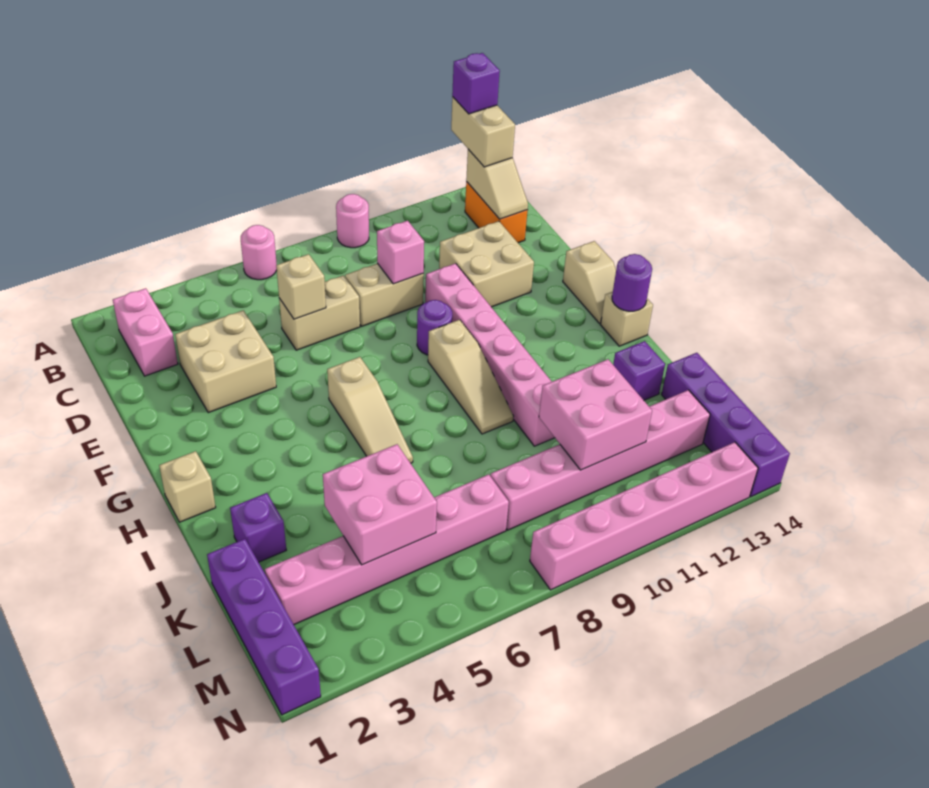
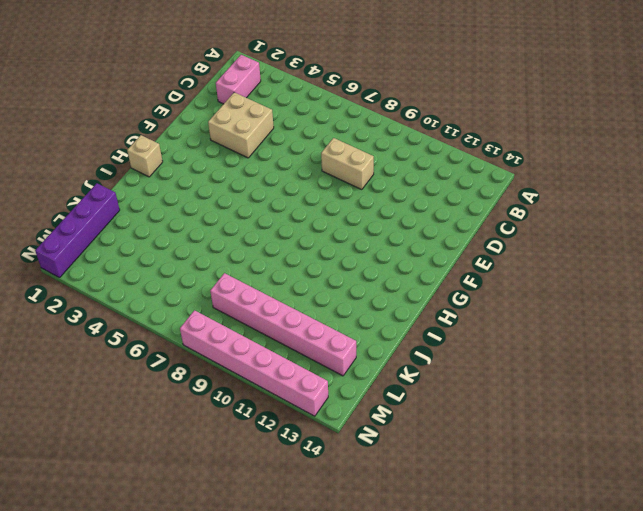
none -> pink round brick A6 level 1
none -> pink round brick A9 level 1
none -> orange brick B13:C13 level 1
none -> tan brick D6:D7 level 1

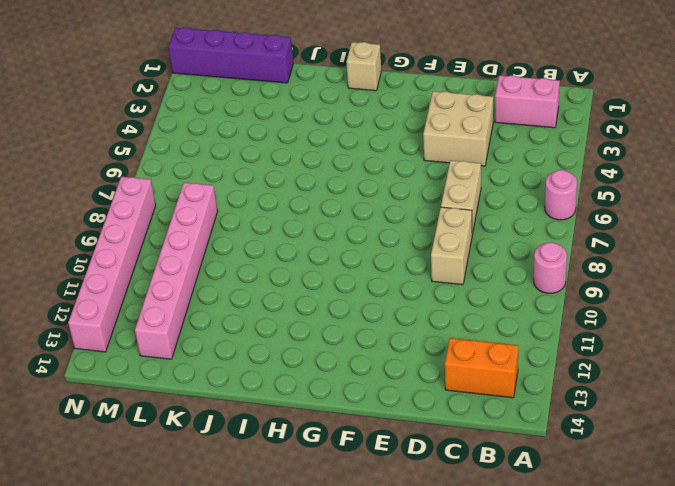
none -> tan brick D11:E12 level 1
none -> pink brick E10:J10 level 1
none -> purple round brick F9 level 1
none -> tan slope F14:G14 level 1 top F

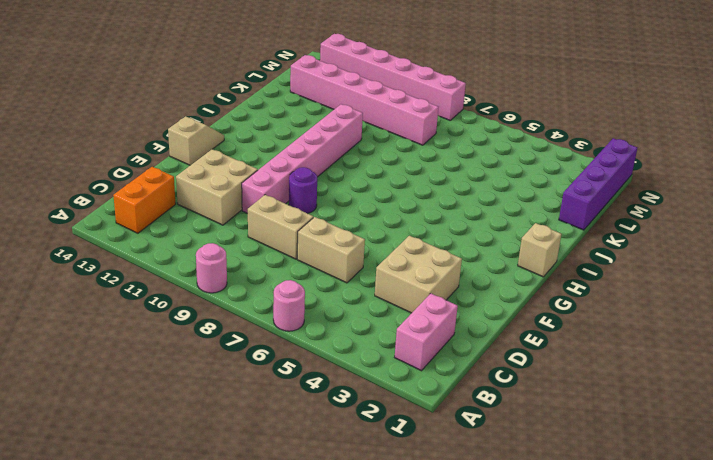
none -> tan slope G6:I6 level 1 top G
none -> tan slope G9:I9 level 1 top G
none -> tan brick H14 level 1
none -> purple brick J2 level 1

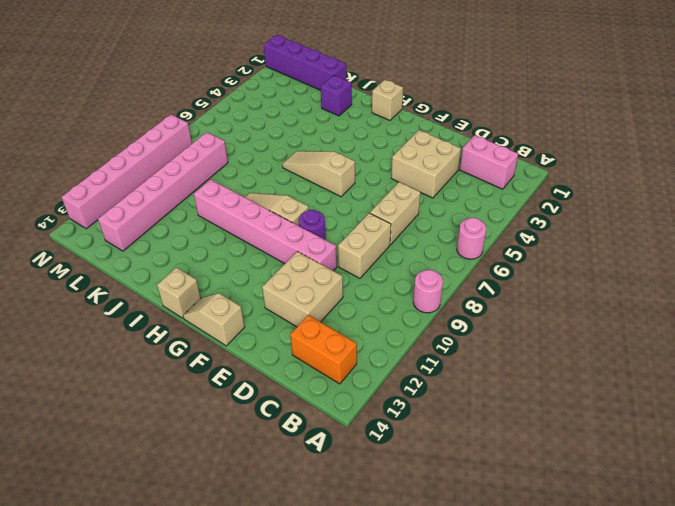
none -> purple brick J13 level 1
none -> purple brick K14:N14 level 1
none -> pink brick L2:L7 level 1
none -> tan slope B13:C13 level 2 top B

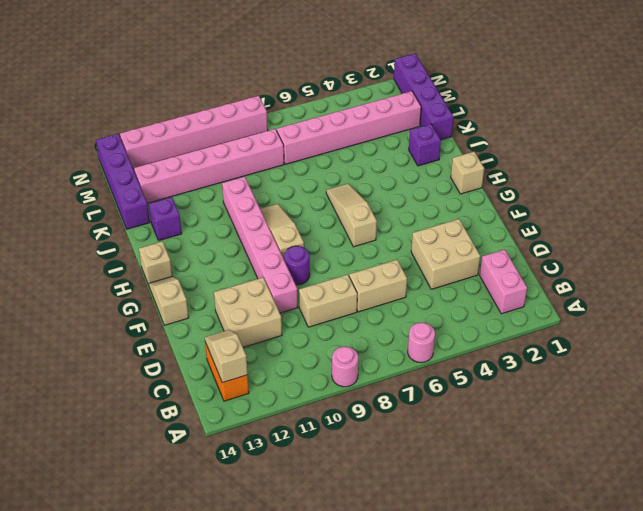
none -> tan brick D6 level 2
none -> pink brick D9 level 2
none -> purple round brick H14 level 2
none -> pink brick K4:L5 level 2

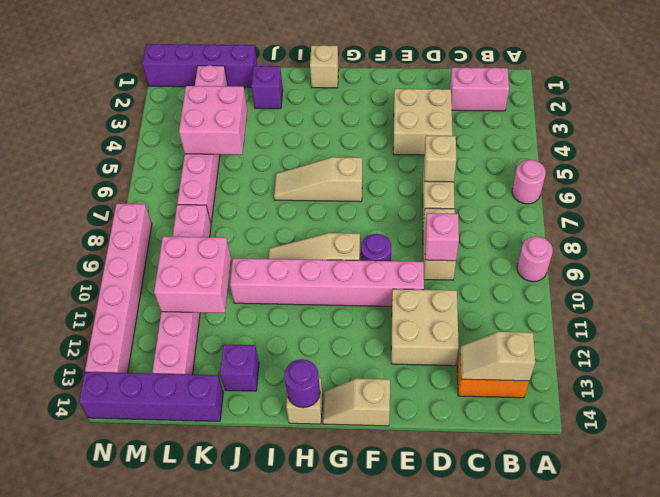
none -> tan brick A13:B13 level 3
none -> purple brick A13 level 4

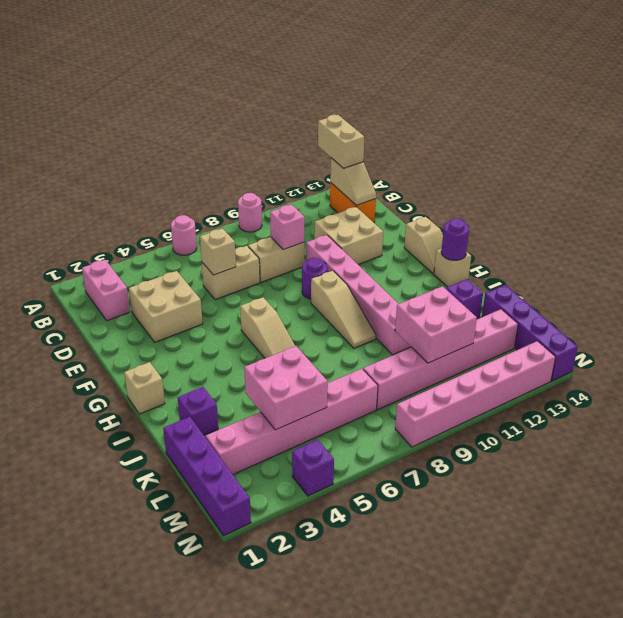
purple brick N4 level 1 -> purple brick A13 level 4

